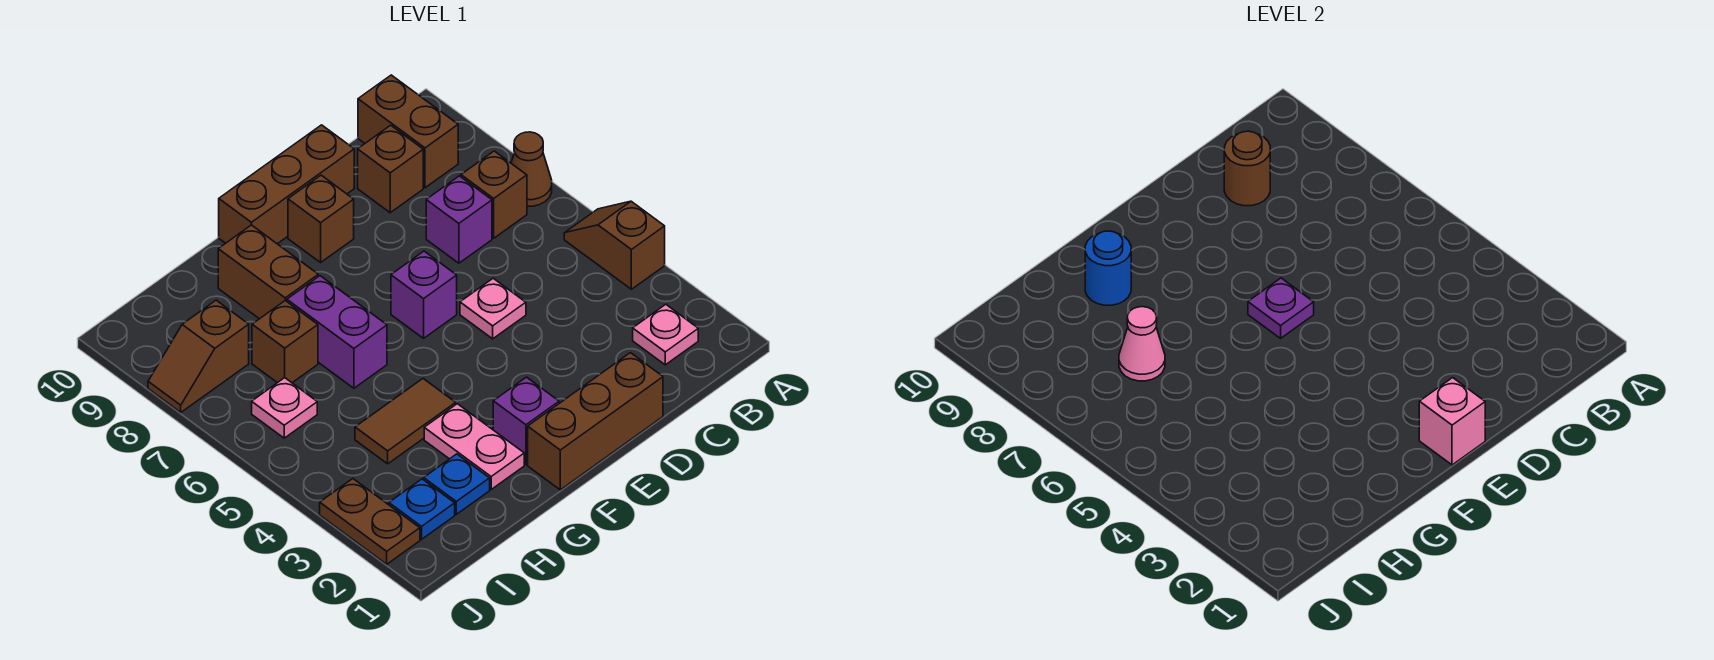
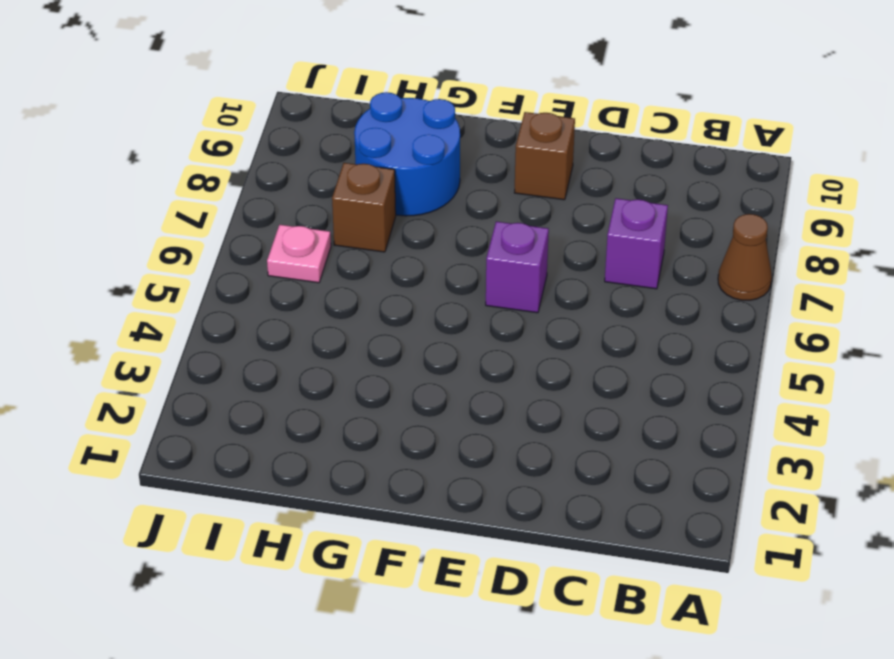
blue round brick G8:H9 level 1 -> brown brick G8:G9 level 1
none -> brown slope A4:A5 level 1 top 4
none -> pink plate B2 level 1
none -> brown brick B7 level 1

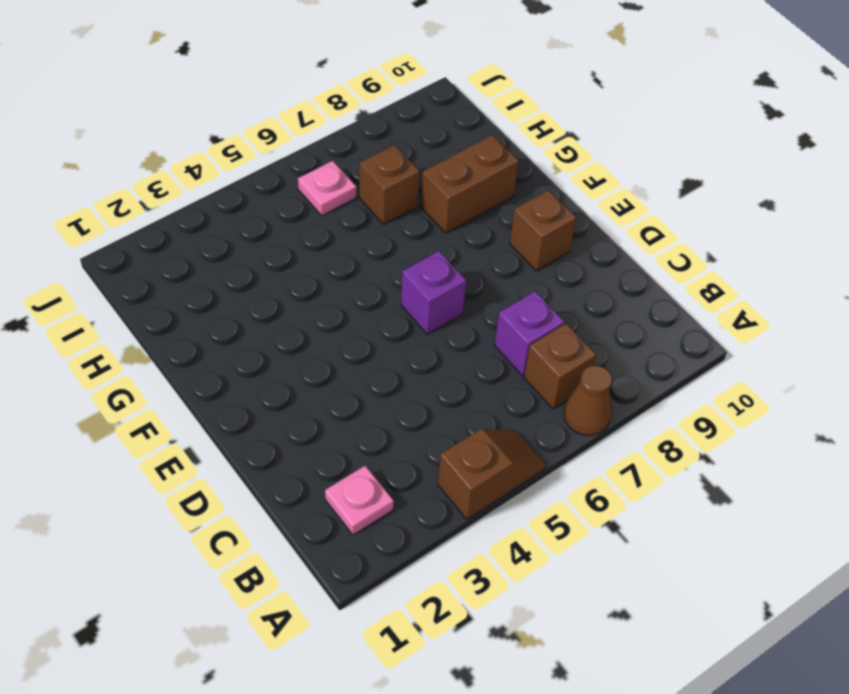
none -> brown brick B9:B10 level 1
none -> brown brick C9 level 1
none -> brown brick D1:F1 level 1

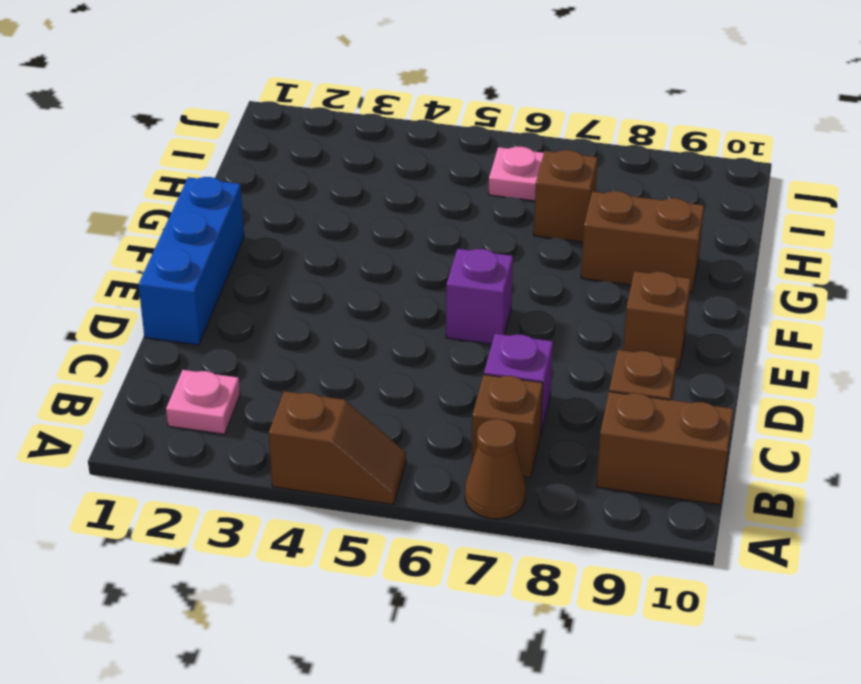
blue brick D1:F1 level 1 -> brown brick D1:F1 level 1
none -> pink plate D5 level 1
none -> brown brick D10:F10 level 1
none -> purple brick F2 level 1

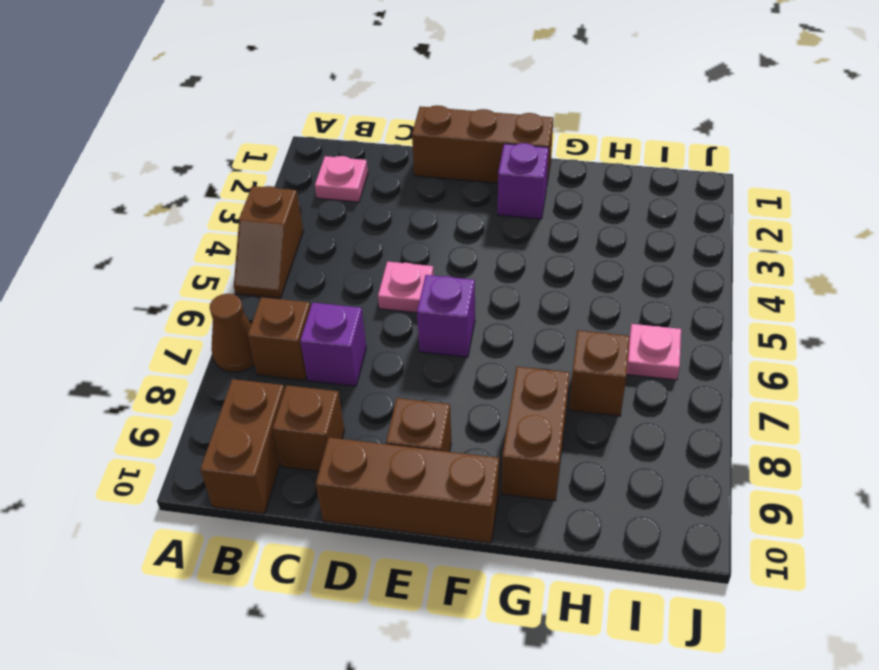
none -> pink plate G2:G3 level 1
none -> brown tile G4:H4 level 1
none -> purple brick G6:G7 level 1

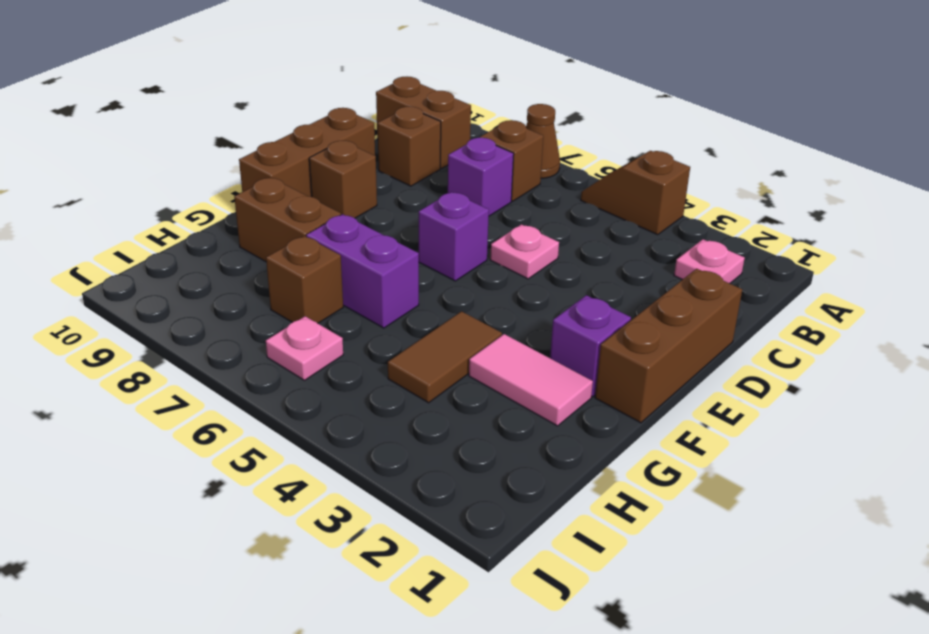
pink tile G2:G3 level 1 -> pink plate G2:G3 level 1
none -> blue plate H2 level 1
none -> blue plate I2 level 1
none -> brown slope I8:J8 level 1 top I

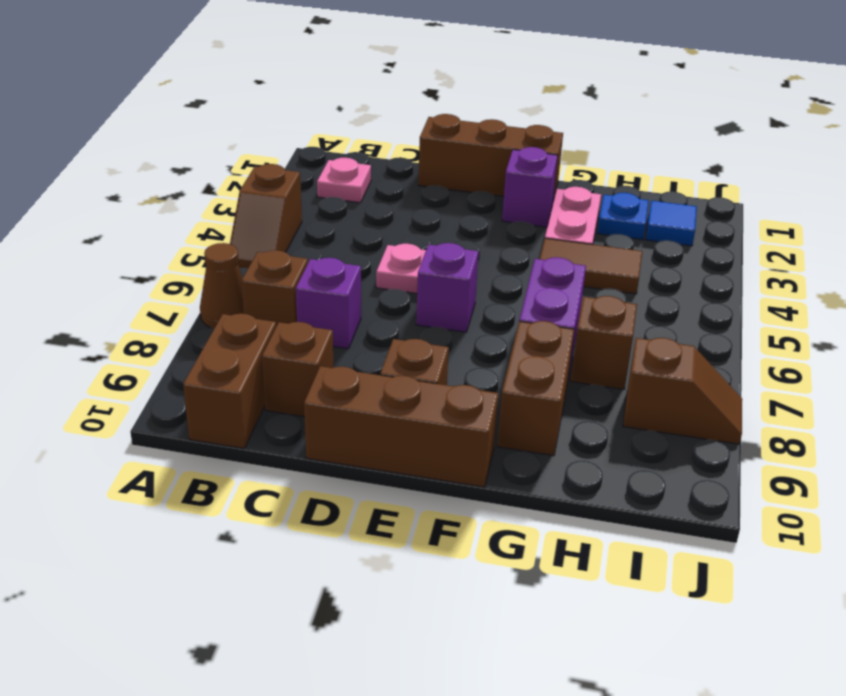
blue tile I2 level 1 -> blue plate I2 level 1
none -> pink plate I6 level 1
none -> brown plate J2:J3 level 1
none -> brown round brick C9 level 2

